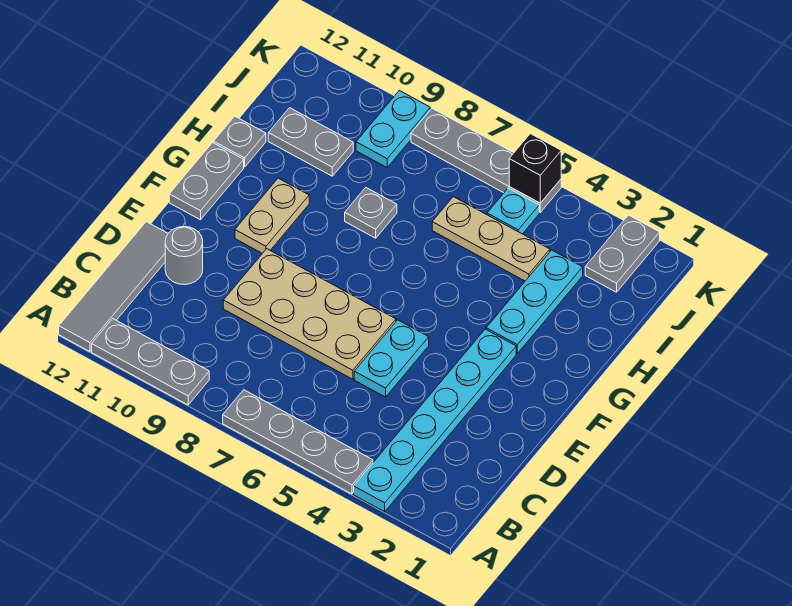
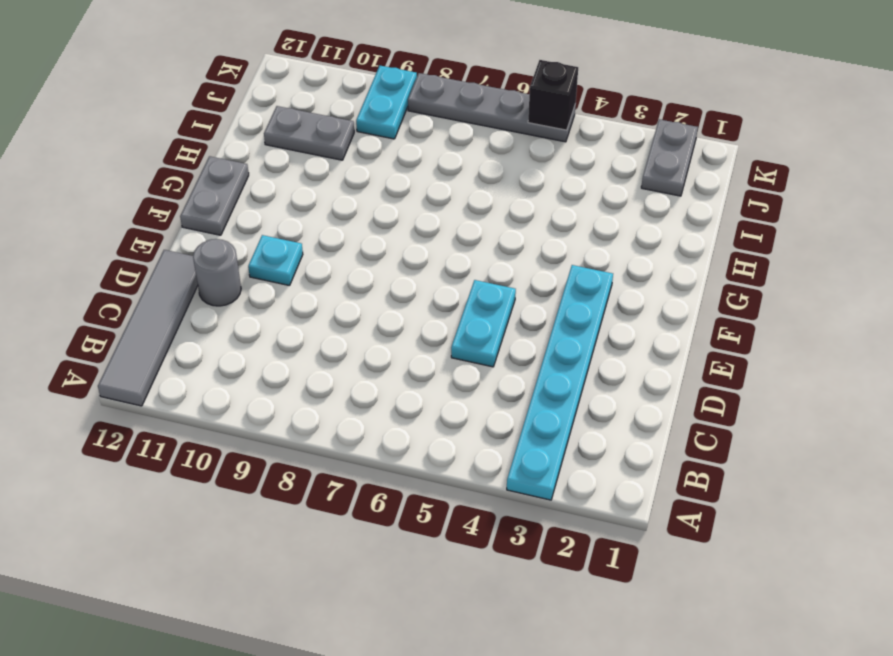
cyan plate E10 level 1 -> cyan plate J5 level 1
none -> grey plate A4:A7 level 1
none -> grey plate A9:A11 level 1
none -> tan plate D6:E9 level 1

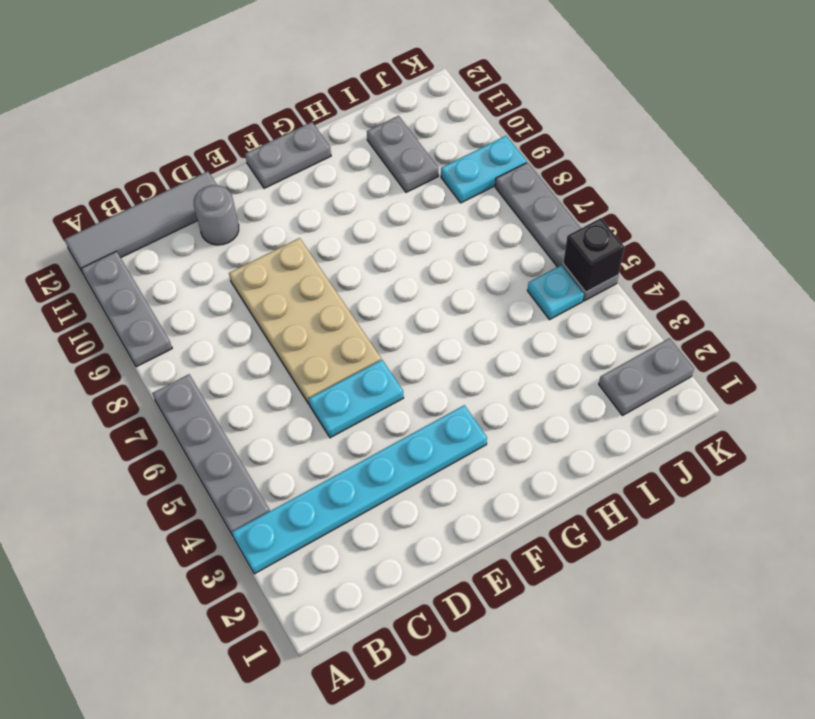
none -> tan plate F10:G10 level 1
none -> cyan plate G3:I3 level 1
none -> grey plate H8 level 1

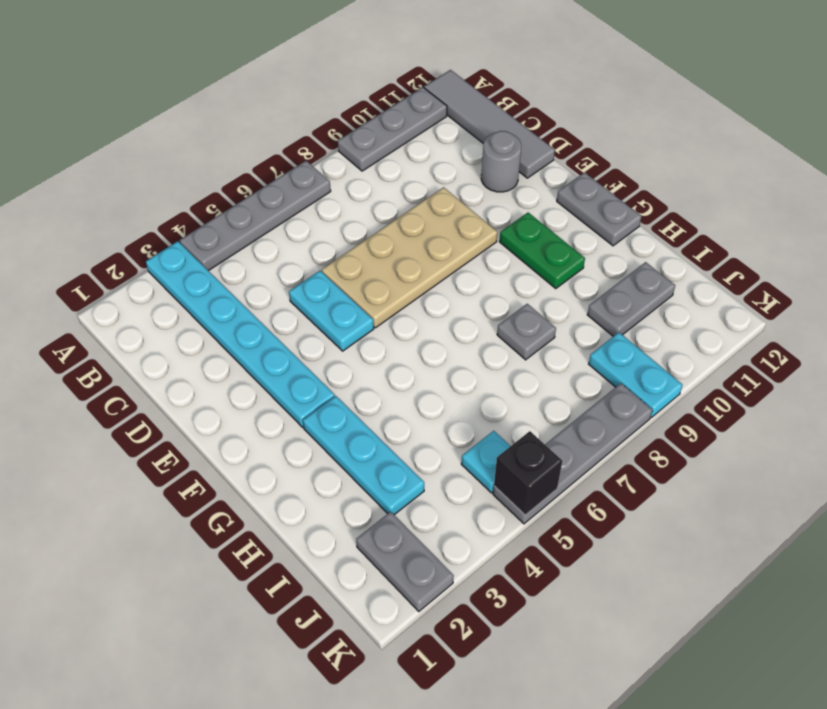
green plate F10:G10 level 1 -> tan plate F10:G10 level 1
none -> grey plate H12 level 1
none -> tan plate I4:I6 level 1

